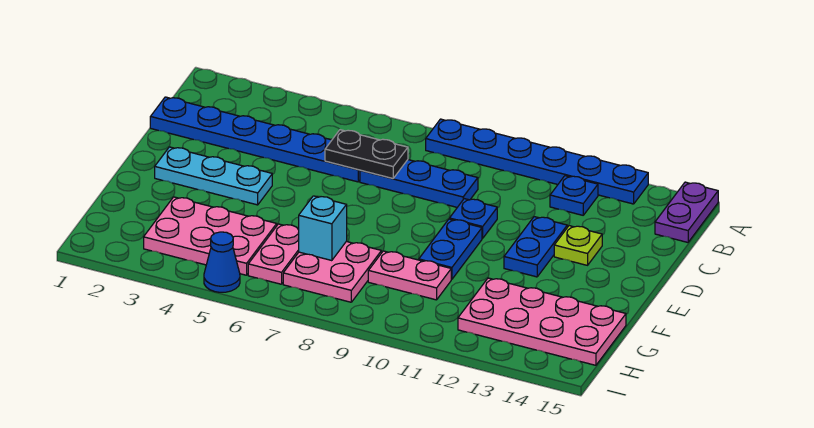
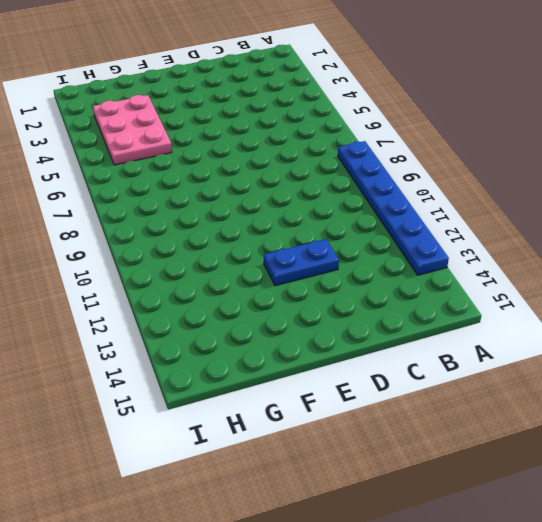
none -> purple plate A15:B15 level 1
none -> blue plate B12 level 1
none -> blue plate C1:C6 level 1

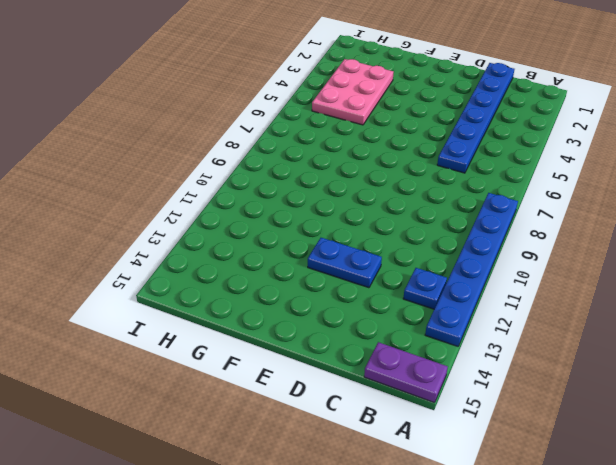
none -> blue plate C7:C9 level 1
none -> blue plate D10 level 1
none -> lime plate D13 level 1

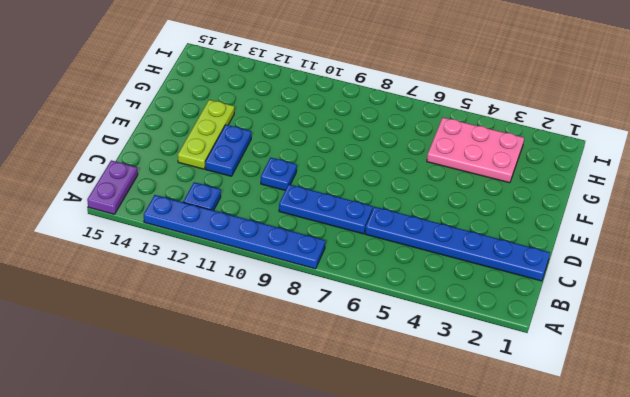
lime plate D13:F13 level 1 -> lime plate D13 level 1
none -> cyan plate E2:E4 level 1
none -> blue plate E10:F10 level 1
none -> pink plate G6:H6 level 1

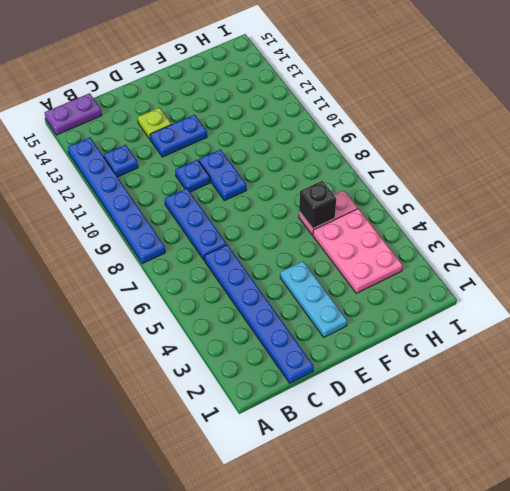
blue plate E9:E10 level 1 -> blue plate E10:F10 level 1
black brick G6 level 2 -> none
none -> pink plate G7:H8 level 1
none -> pink plate G9:G10 level 1
none -> pink plate G12:H15 level 1

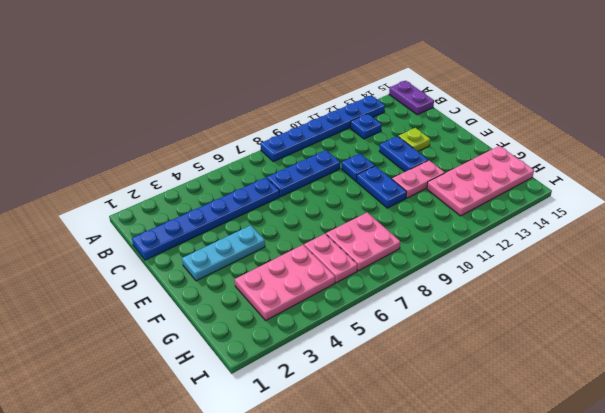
pink plate F11:F12 level 1 -> pink plate G9:G10 level 1
none -> blue cone I5 level 1
none -> black plate C6:C7 level 2
none -> cyan brick G7 level 2

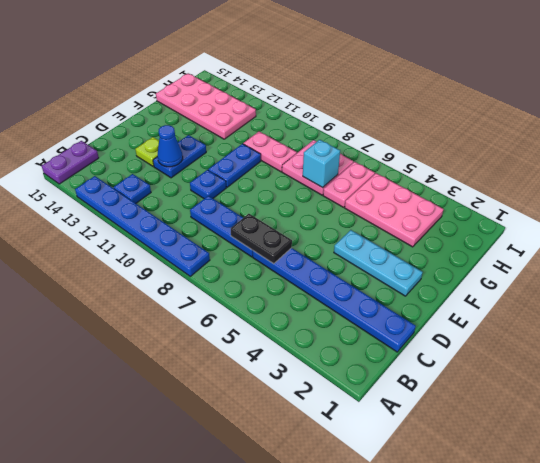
blue cone D12 level 2 -> blue cone I5 level 1

